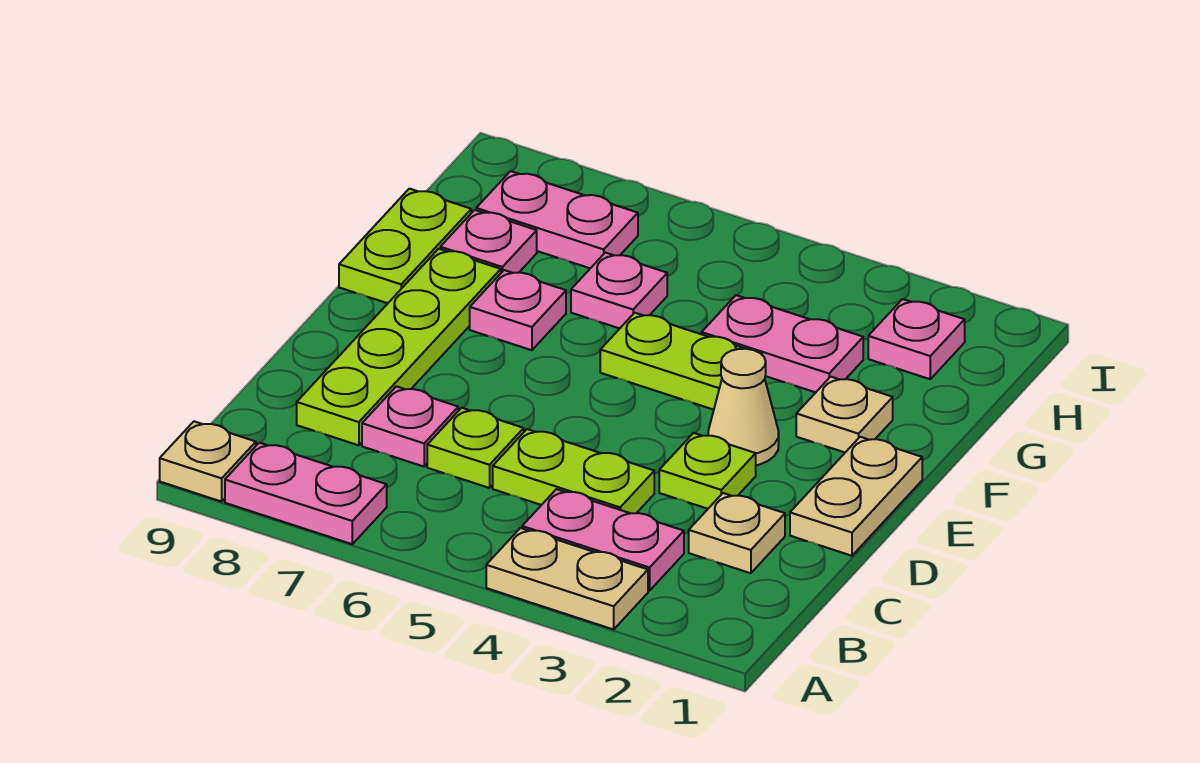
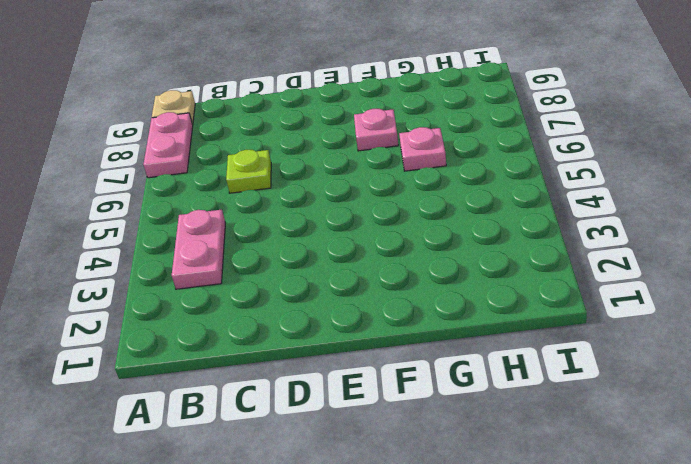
none -> tan plate A3:A4 level 1
none -> tan plate C2 level 1
none -> lime plate C4:C5 level 1

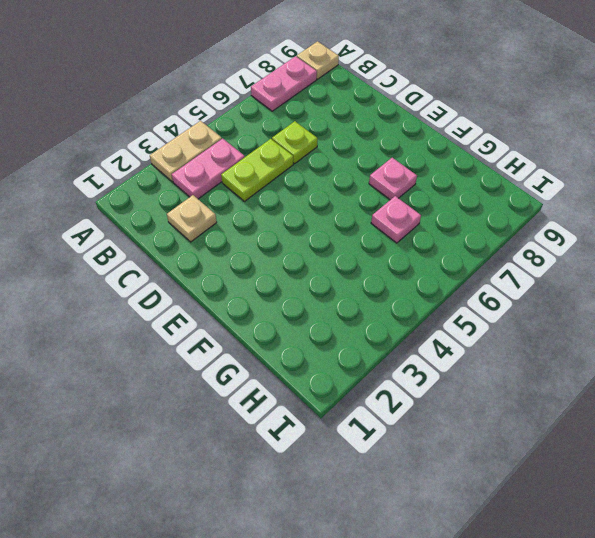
none -> pink plate C7 level 1
none -> lime plate C8:F8 level 1
none -> tan plate D1:E1 level 1

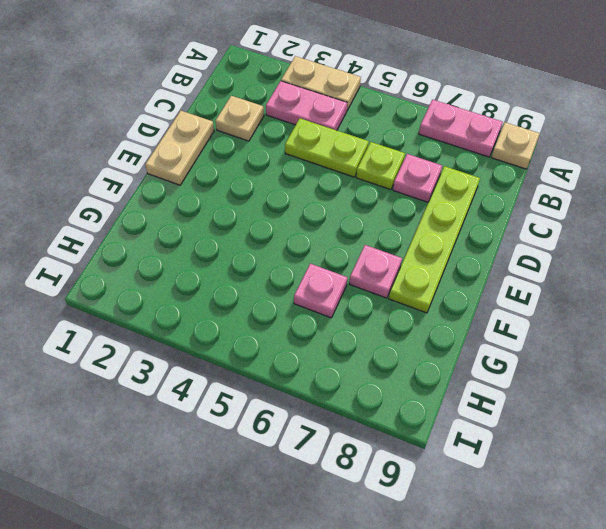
none -> lime plate D3 level 1
none -> tan cone E3 level 1
none -> tan plate F2 level 1

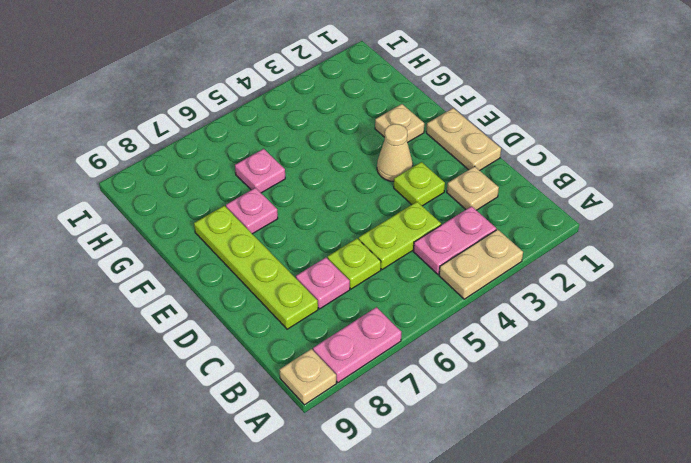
none -> lime plate F4:F5 level 1
none -> lime plate F9:G9 level 1
none -> pink plate G3:G4 level 1

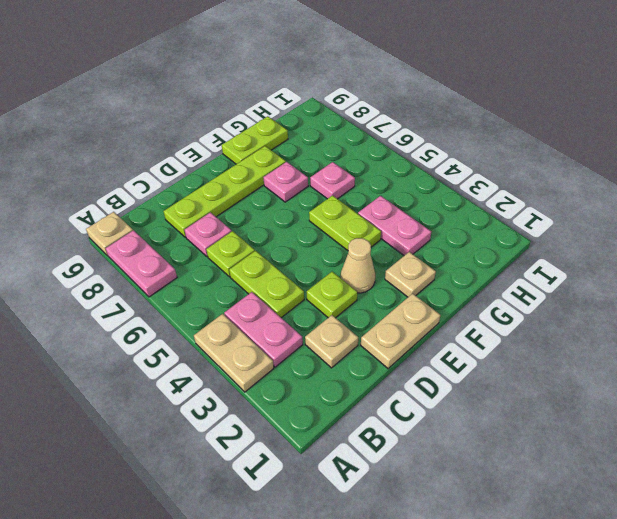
none -> pink plate G8 level 1
none -> pink plate H2 level 1
none -> pink plate H7:H8 level 1

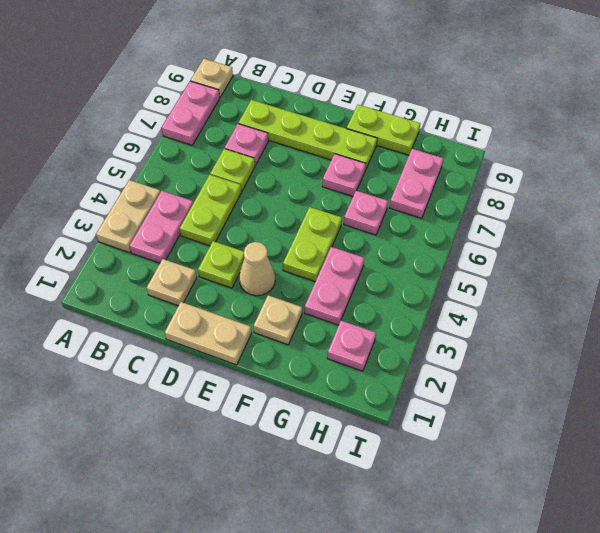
none -> pink plate G8 level 1

